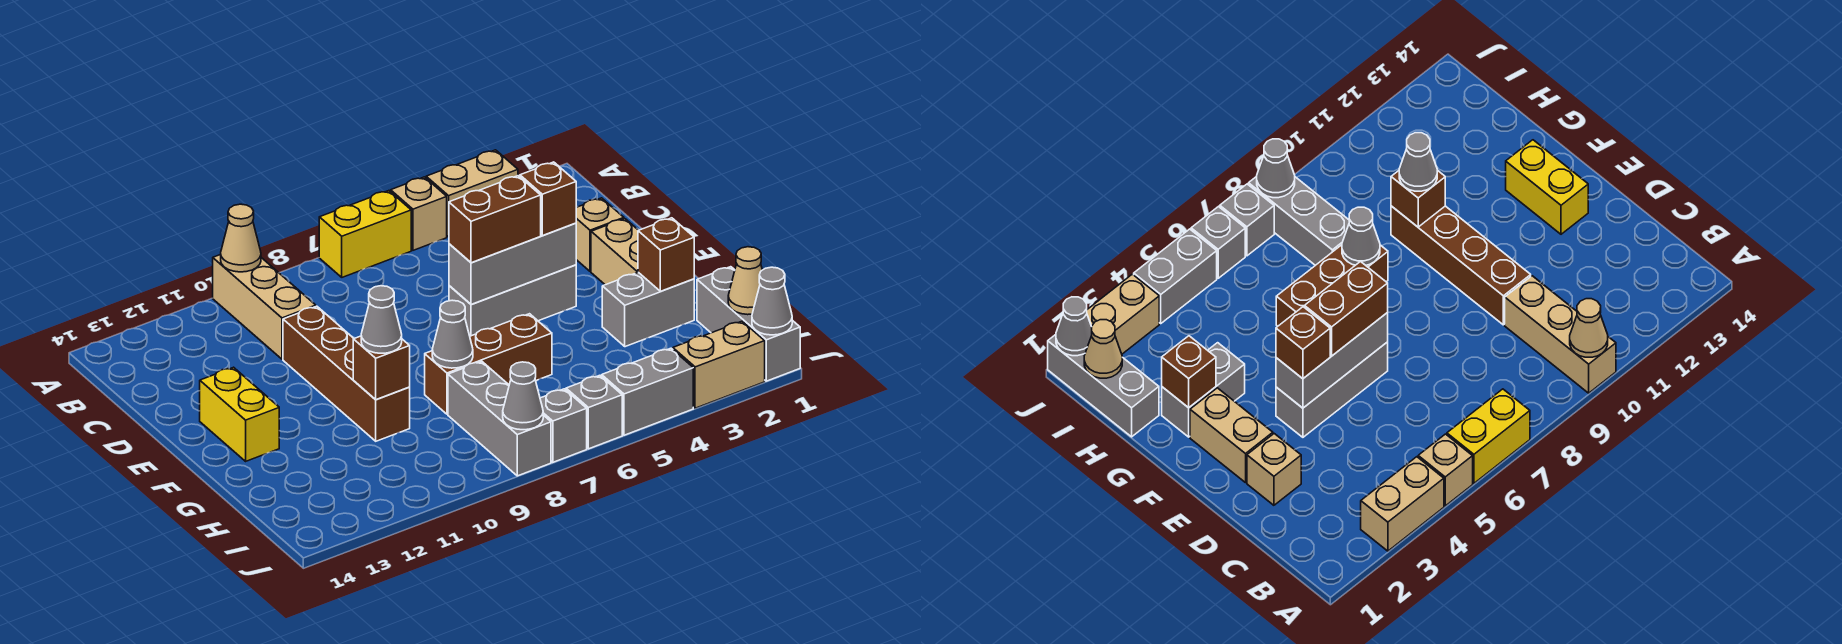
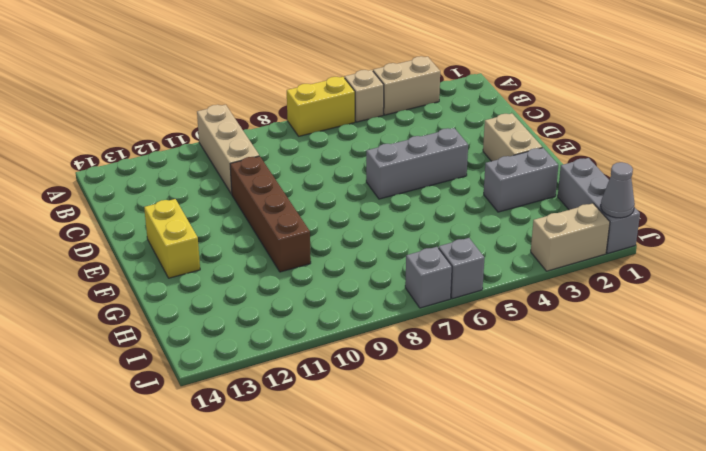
none -> tan brick D2 level 1
none -> brown brick G6:G8 level 1
none -> grey brick H8:J8 level 1

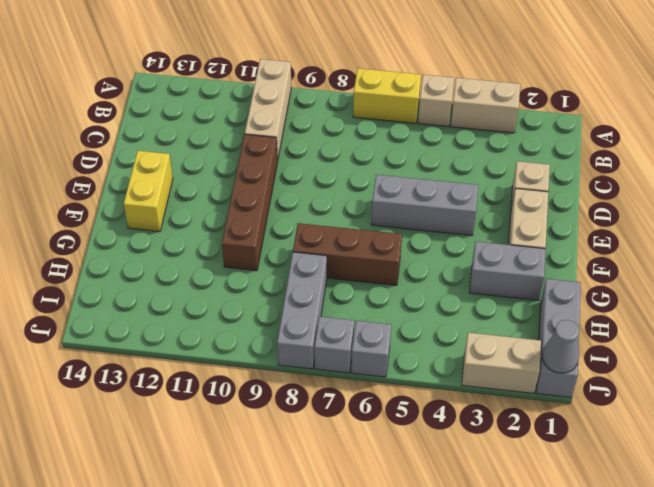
none -> grey brick J4:J5 level 1
none -> tan cone A10 level 2
none -> grey brick E4:E6 level 2

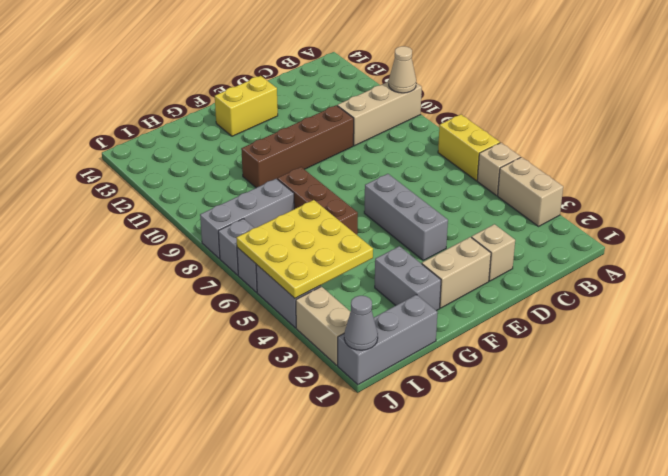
yellow plate H4:J6 level 2 -> none
none -> grey brick E4:E6 level 2
none -> brown brick G2 level 2
none -> grey cone G8 level 2

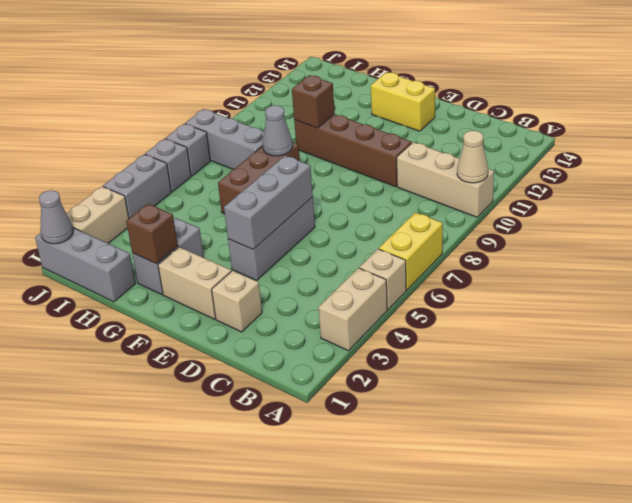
none -> tan cone I1 level 2
none -> grey cone J8 level 2
none -> brown brick E4 level 3

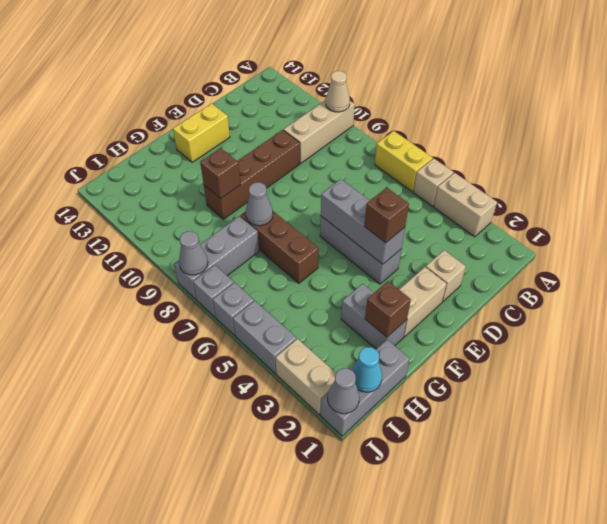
cyan cone I1 level 2 -> tan cone I1 level 2
none -> brown brick E5:E6 level 3
none -> grey cone G10 level 3

